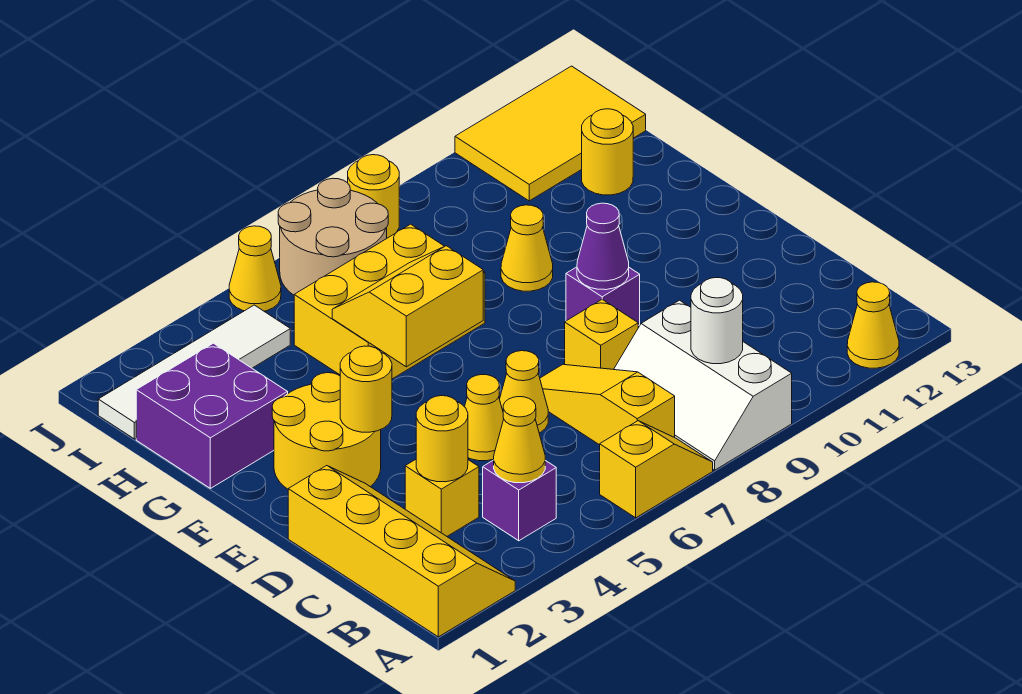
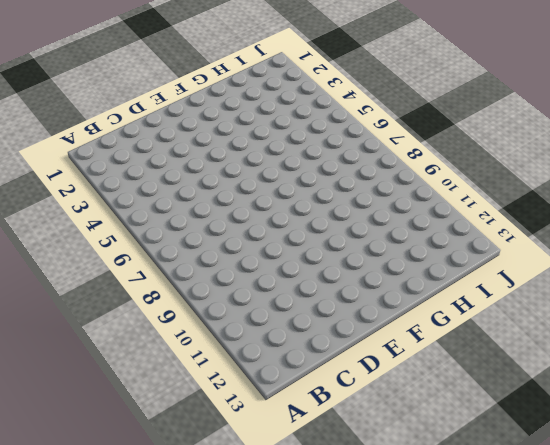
none -> yellow slope A1:D2 level 1 top 1
none -> yellow slope A6:A7 level 1 top 6
none -> white slope A8:C9 level 1 top 9

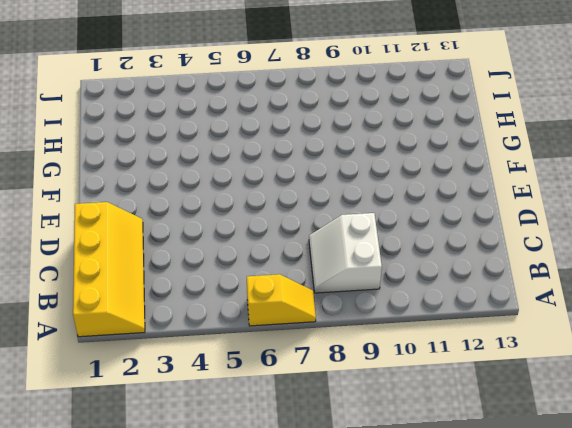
white slope B8:C9 level 1 top 9 -> white slope A8:C9 level 1 top 9
none -> yellow cone A12 level 1
none -> purple brick B4 level 1
none -> yellow slope B7:D7 level 1 top B

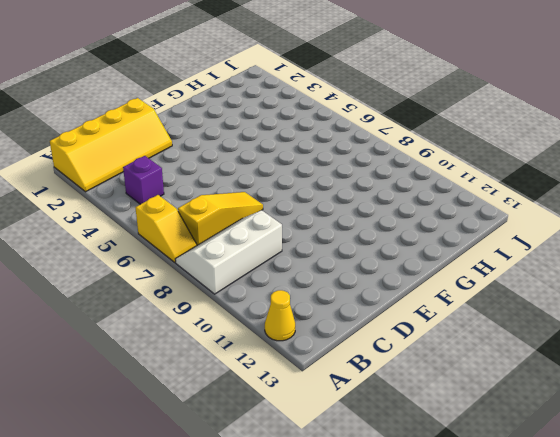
none -> yellow brick C3 level 1
none -> yellow cone D5 level 1
none -> yellow cone D6 level 1

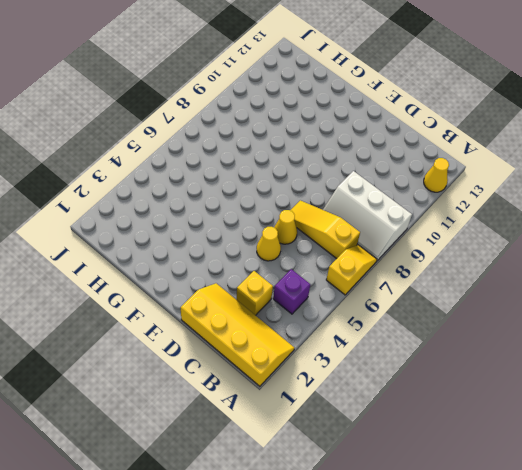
none -> yellow brick D8 level 1
none -> yellow round brick E2:F3 level 1
none -> purple brick E9 level 1

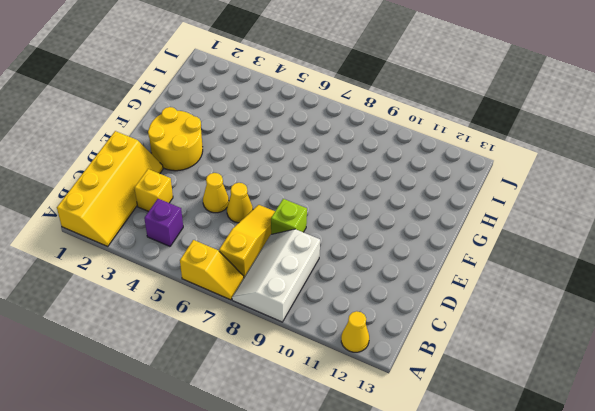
lime brick D8 level 1 -> yellow brick D8 level 1
none -> purple brick E9 level 1
none -> purple brick G1:H2 level 1
none -> yellow brick G5:H7 level 1

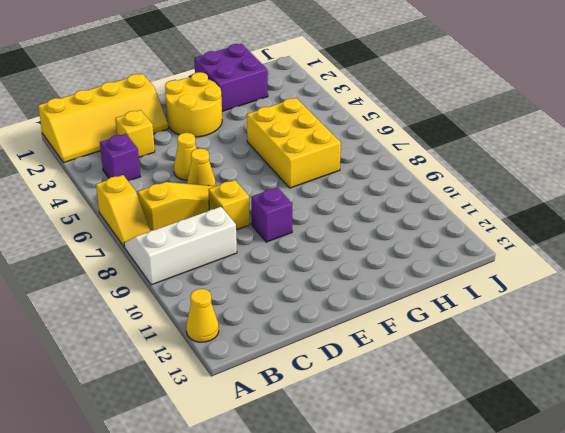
none -> yellow cone G9 level 1
none -> yellow round brick H12 level 1
none -> white tile I1:I4 level 1

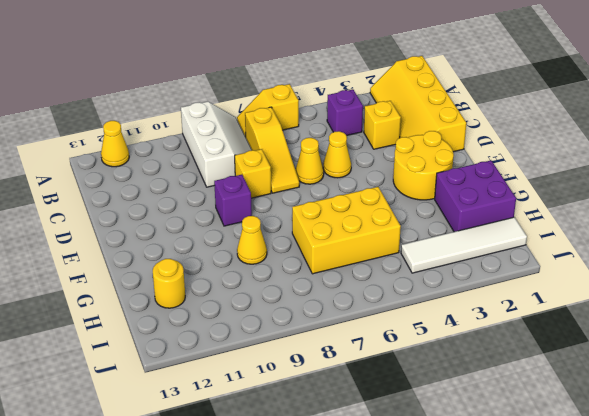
none -> tan round brick I6:J7 level 1
none -> yellow tile I11:J13 level 1
none -> yellow cone J5 level 1

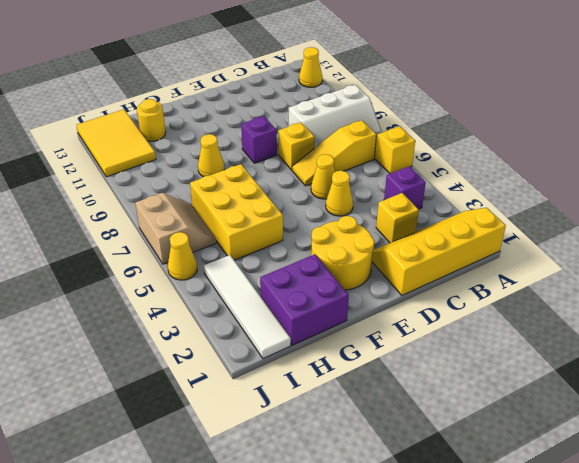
tan slope I6:J7 level 1 top J -> tan round brick I6:J7 level 1
none -> yellow round brick J8 level 1
none -> yellow cone B4 level 2
none -> white round brick B9 level 2

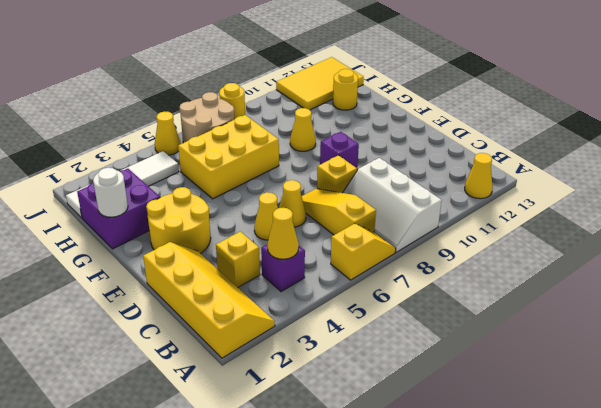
white round brick G1 level 2 -> white round brick B9 level 2
none -> yellow round brick C3 level 2
none -> yellow round brick E3 level 2
none -> purple cone E9 level 2

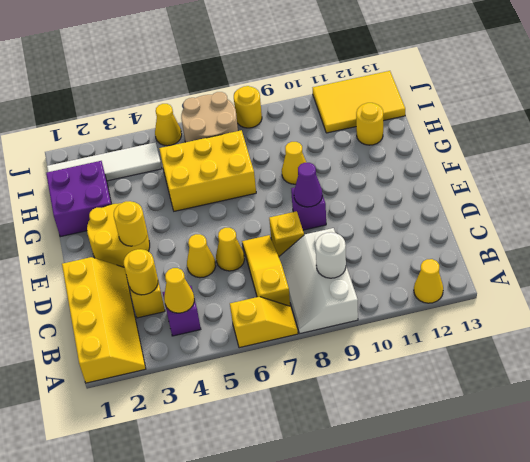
none -> yellow slope F5:G6 level 2 top F

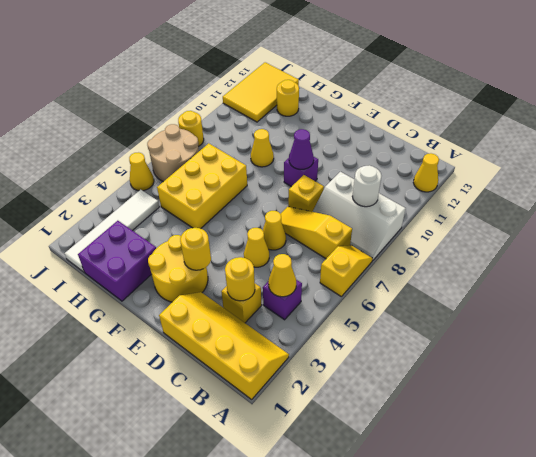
none -> yellow slope F5:G6 level 2 top F

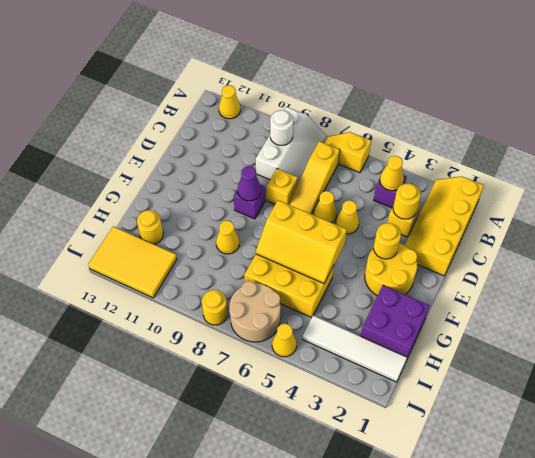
yellow slope F5:G7 level 2 top F -> yellow slope F5:G6 level 2 top F

